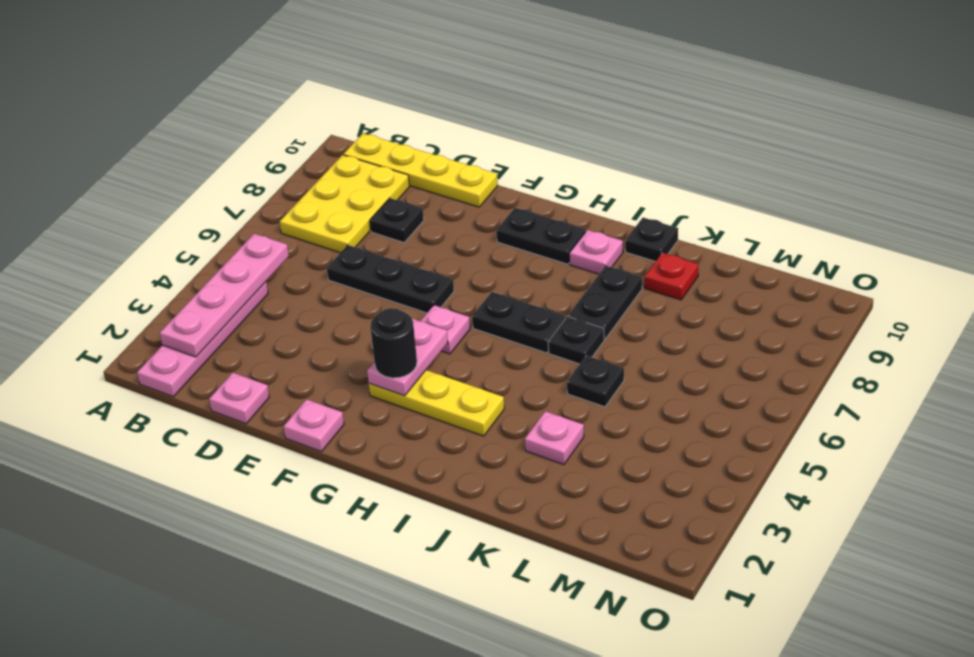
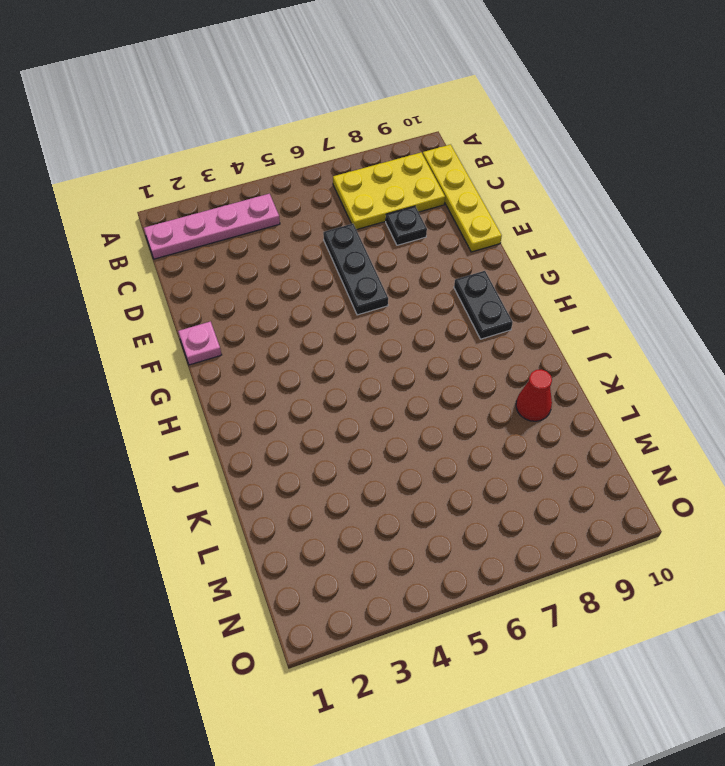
red cone K9 level 1 -> red plate K9 level 1
none -> pink plate D1 level 1
none -> yellow plate G3:I3 level 1
none -> pink plate G5 level 1

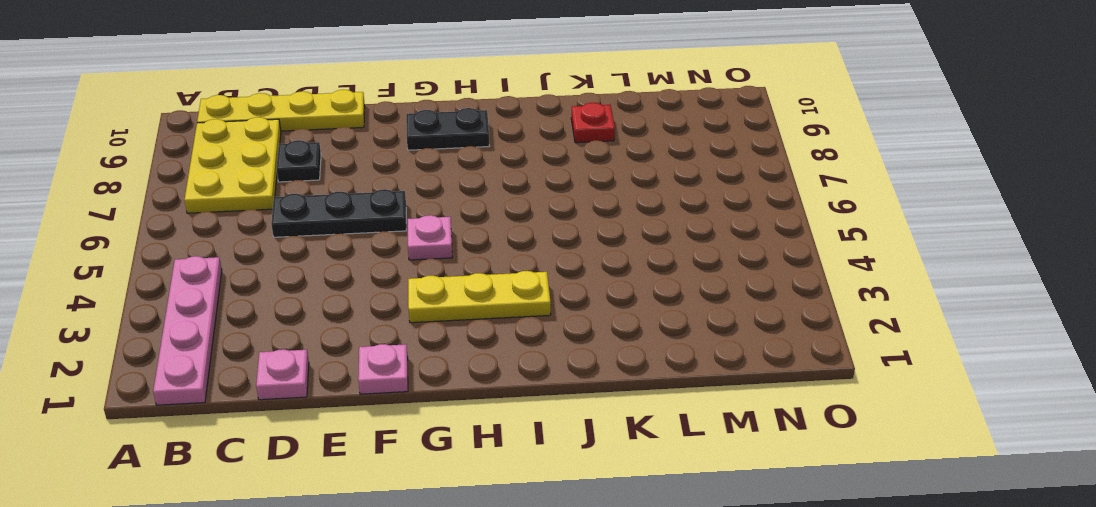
none -> black plate H6:I6 level 1
none -> pink plate I9 level 1
none -> black plate J6 level 1

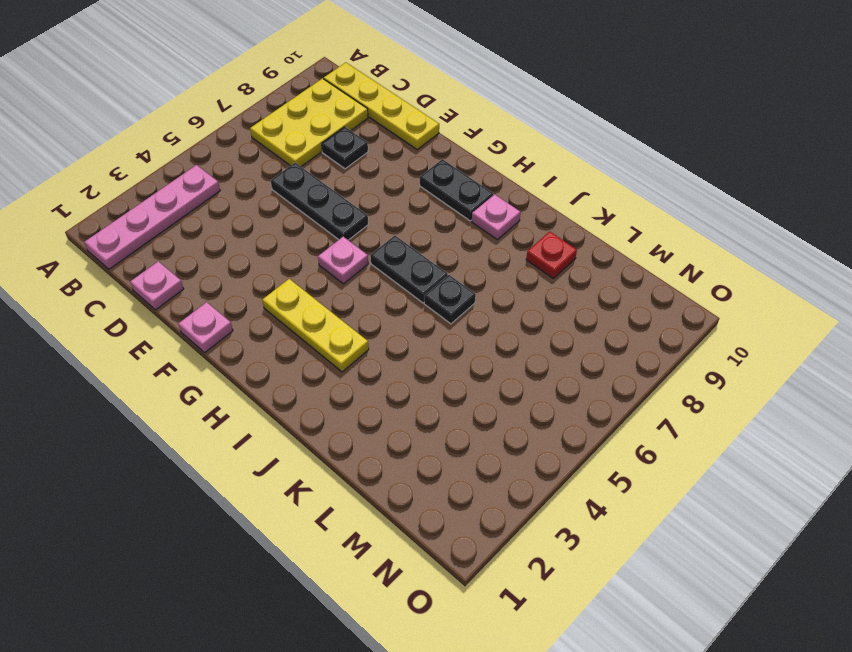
none -> black plate J7:J8 level 1
none -> black plate J10 level 1
none -> pink plate K3 level 1

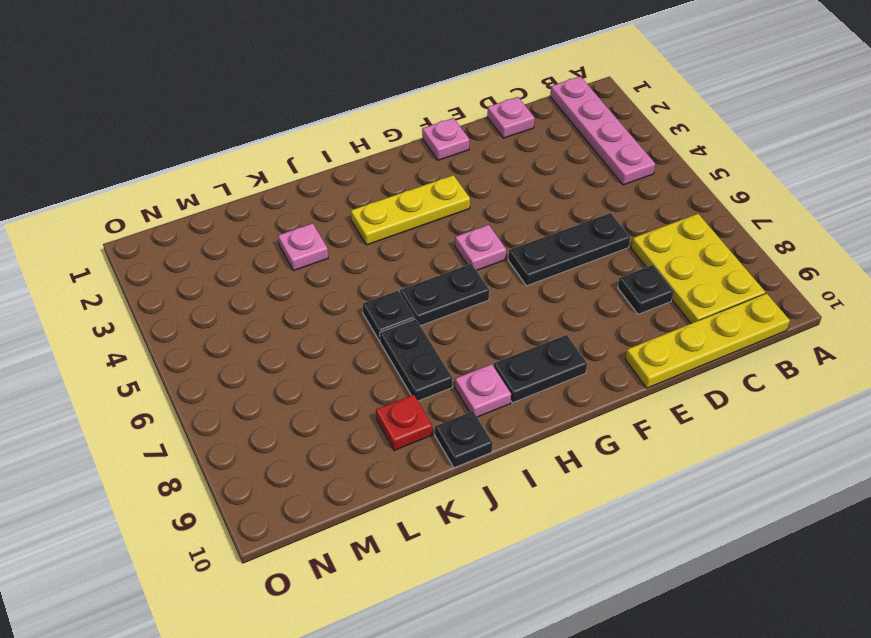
none -> black plate K5 level 1
none -> pink plate B2:B5 level 2
none -> pink plate G3:G4 level 2

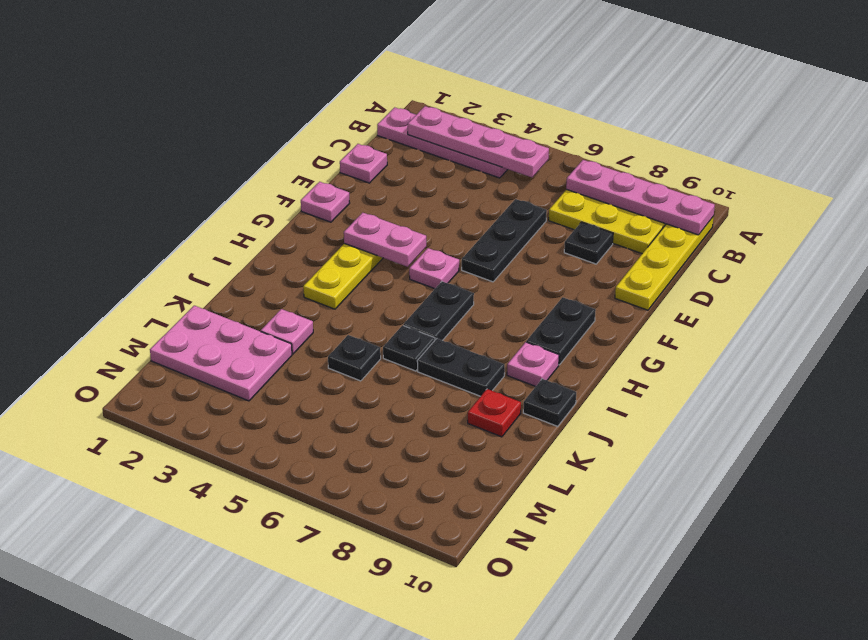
pink plate B7:B10 level 2 -> none
pink plate L1:M3 level 1 -> none
none -> black round brick G3 level 3

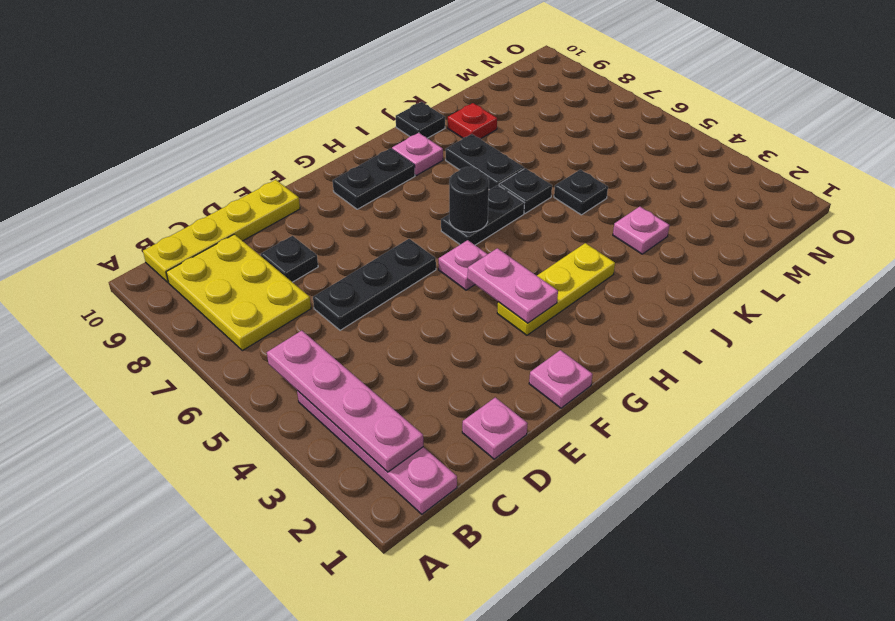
black round brick H6 level 2 -> black round brick G3 level 3

